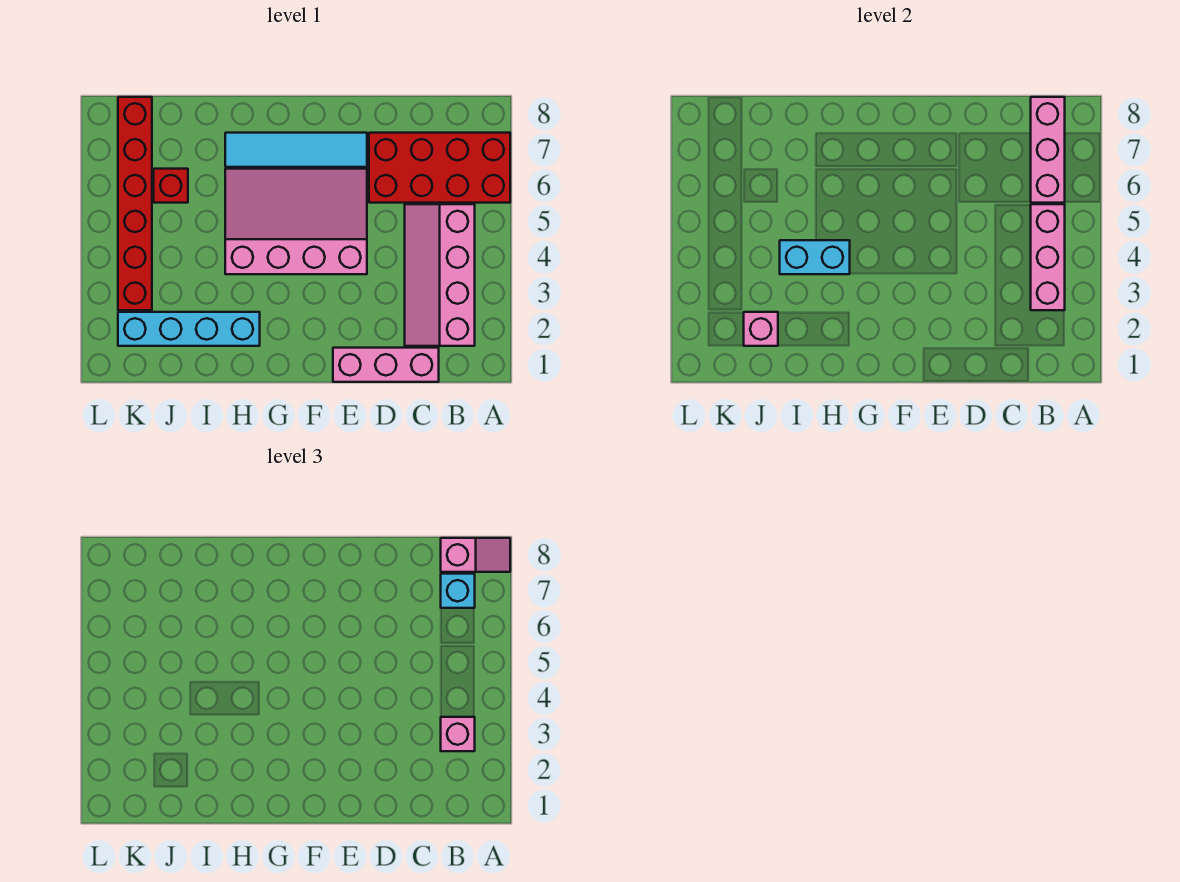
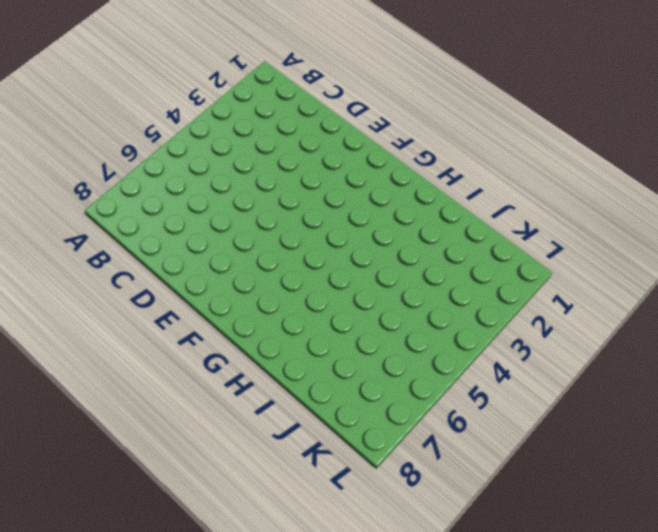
none -> red brick A6:D7 level 1
none -> pink slope B2:C5 level 1 top B
none -> pink brick C1:E1 level 1

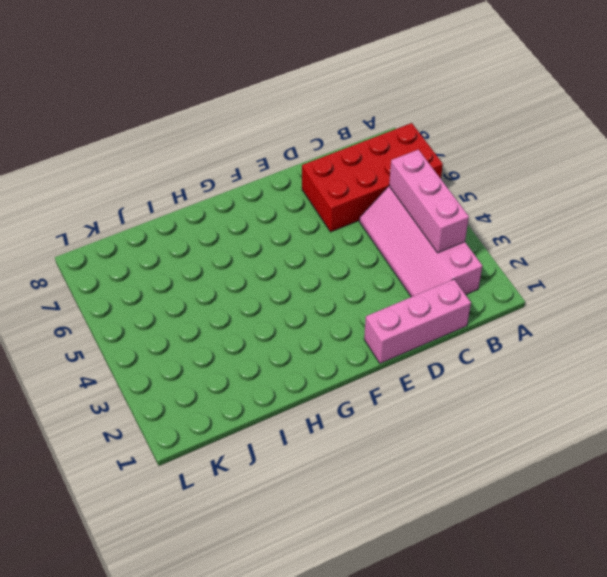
none -> pink slope E4:H6 level 1 top 4
none -> cyan tile E7:H7 level 1
none -> cyan brick H2:K2 level 1

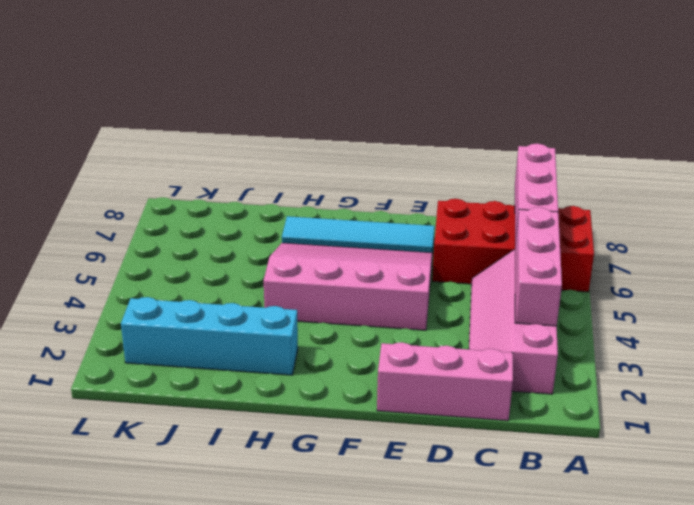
none -> red brick J6 level 1
none -> red brick K3:K8 level 1
none -> cyan brick H4:I4 level 2

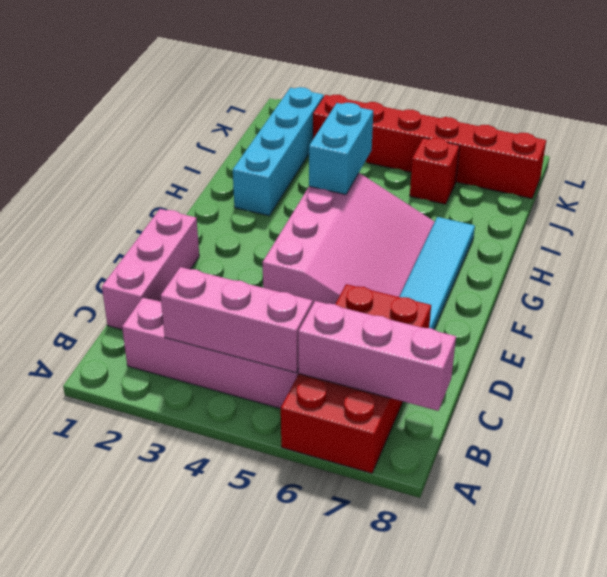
none -> pink brick J2 level 2
none -> pink slope A8:B8 level 3 top B
none -> pink brick B3 level 3

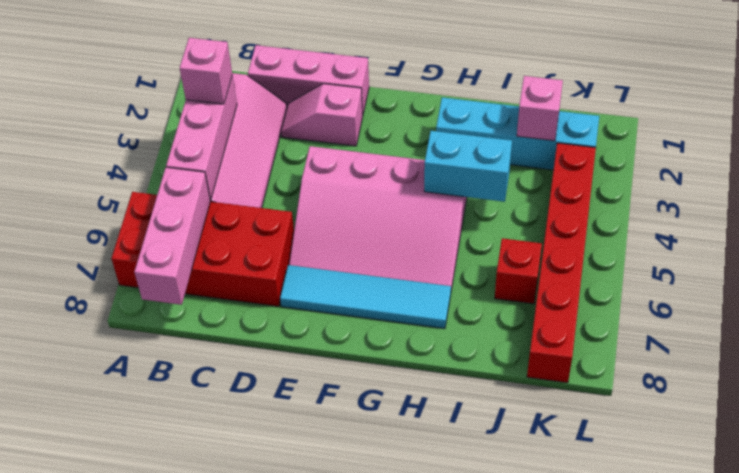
pink slope D2:E2 level 1 top E -> pink slope A8:B8 level 3 top B
none -> cyan brick B7 level 3

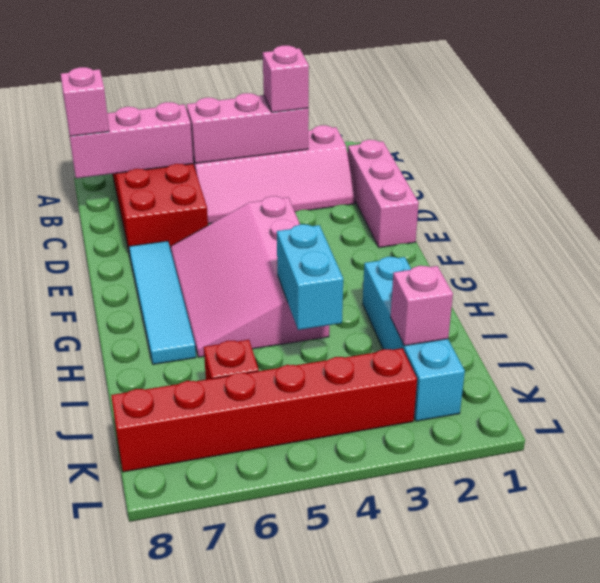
none -> cyan brick B7 level 3

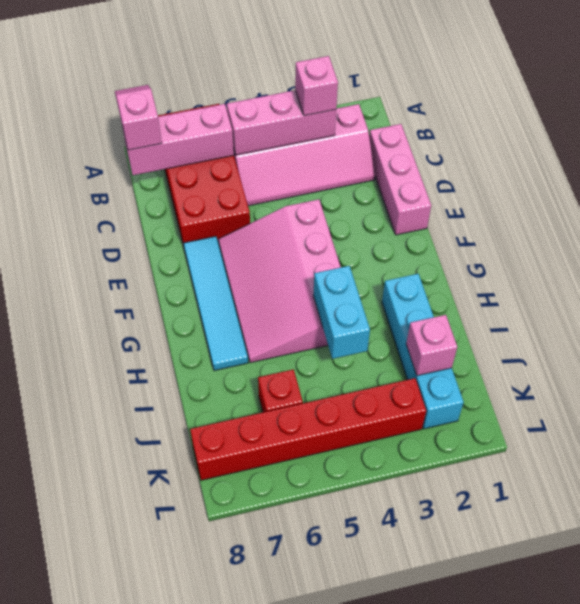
none -> cyan brick B7 level 3

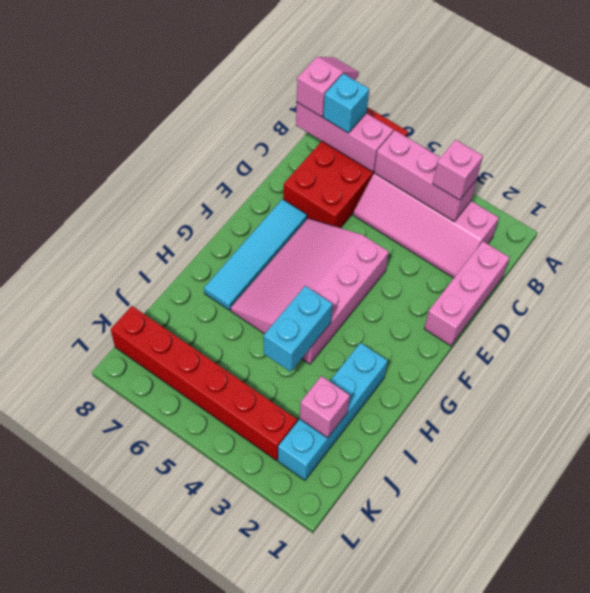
none -> red brick J6 level 1

